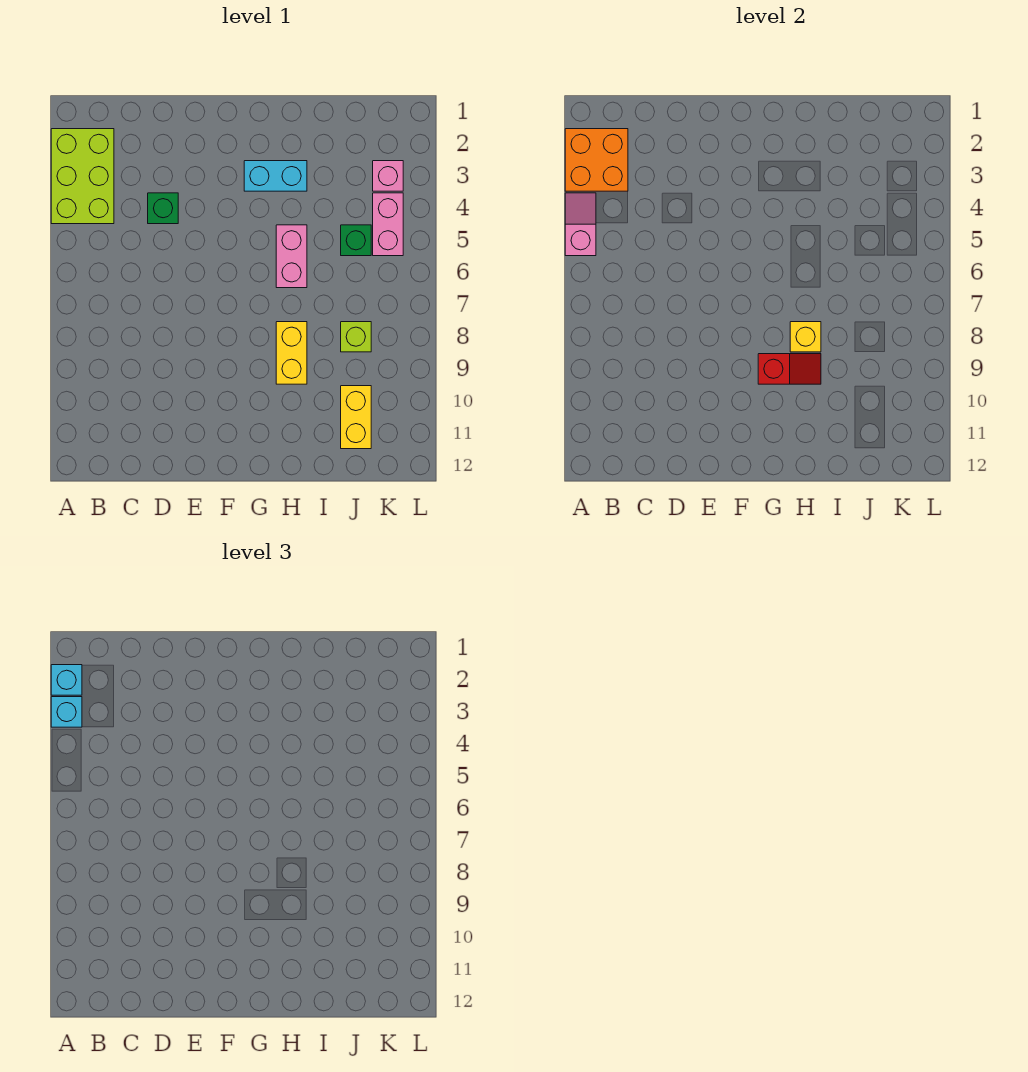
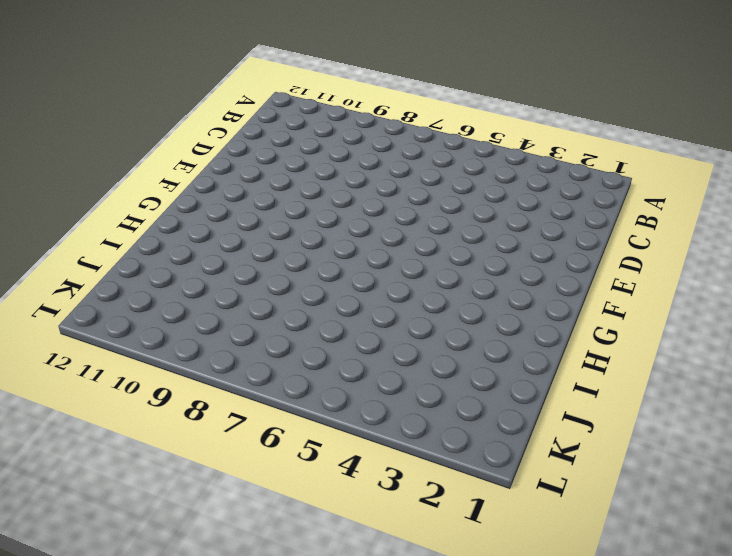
none -> lime brick A2:B4 level 1
none -> green brick D4 level 1
none -> cyan brick G3:H3 level 1

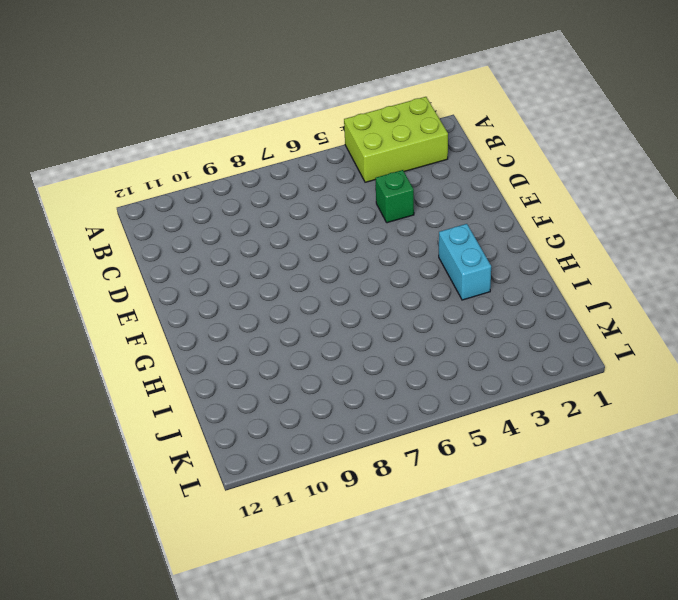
none -> pink brick H5:H6 level 1
none -> yellow brick H8:H9 level 1
none -> green brick J5 level 1

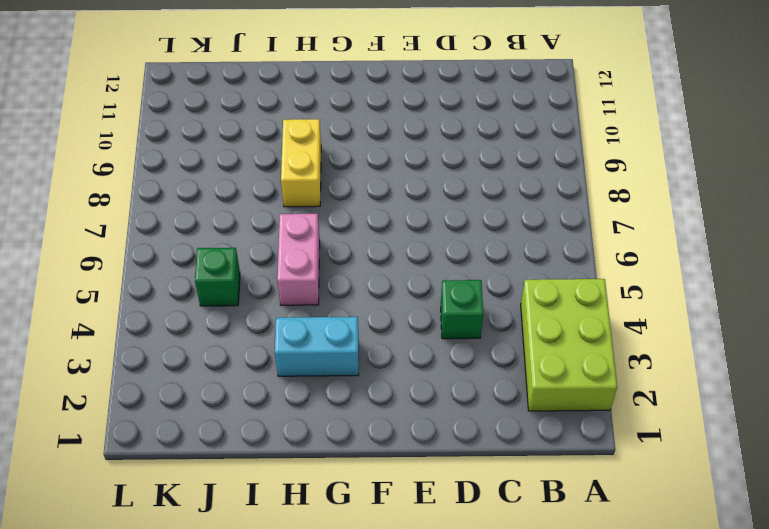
none -> lime brick J8 level 1
none -> yellow brick J10:J11 level 1
none -> pink brick K3 level 1

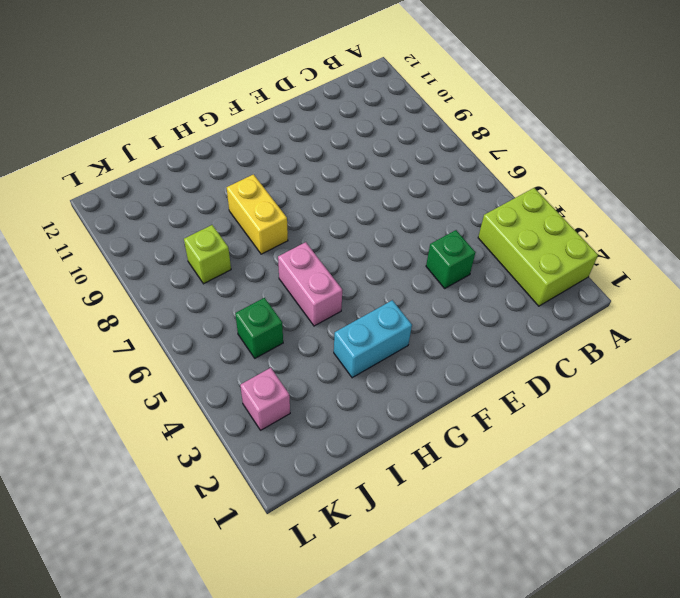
none -> yellow brick J10:J11 level 1
none -> pink brick K4:K5 level 1
none -> orange brick A2:B3 level 2

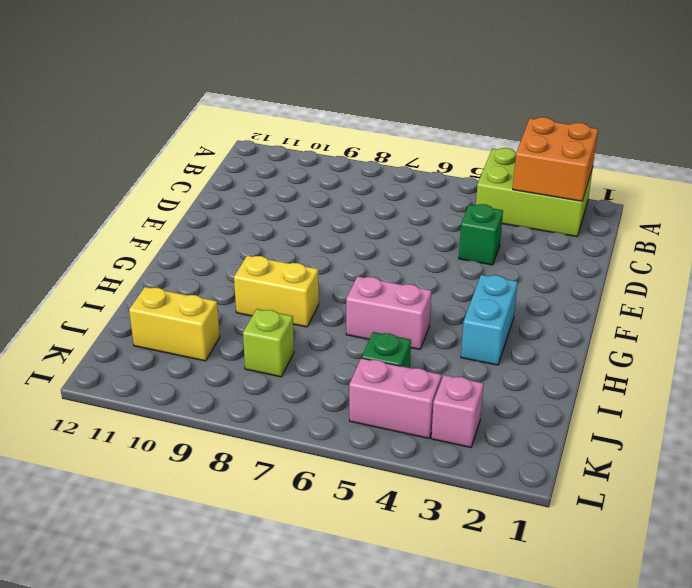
none -> pink slope A4:A5 level 2 top 5
none -> red slope G9:H9 level 2 top G
none -> yellow brick H8 level 2

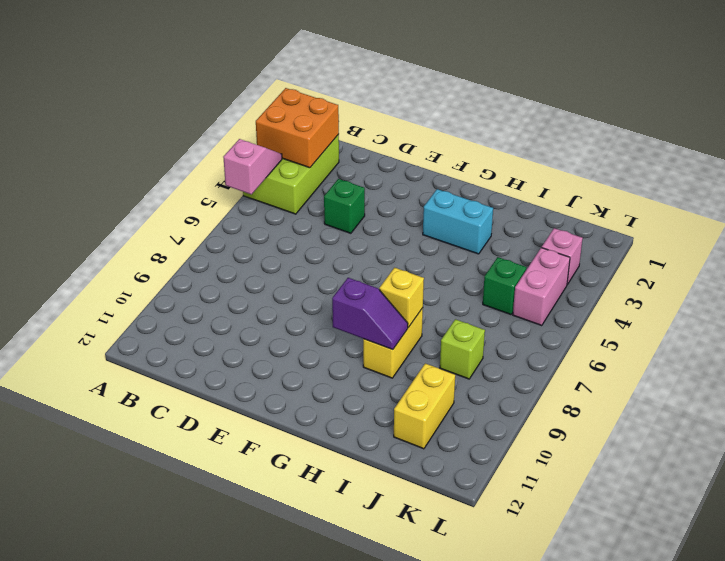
purple slope G9:H9 level 2 top G -> red slope G9:H9 level 2 top G
none -> pink brick H5:H6 level 1
none -> cyan brick A2 level 3
none -> cyan brick A3 level 3

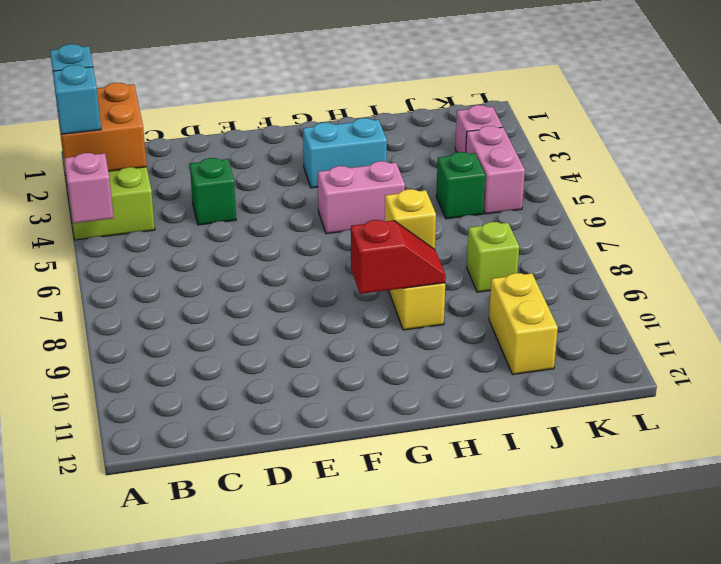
pink brick G5:H5 level 1 -> pink brick H5:H6 level 1

